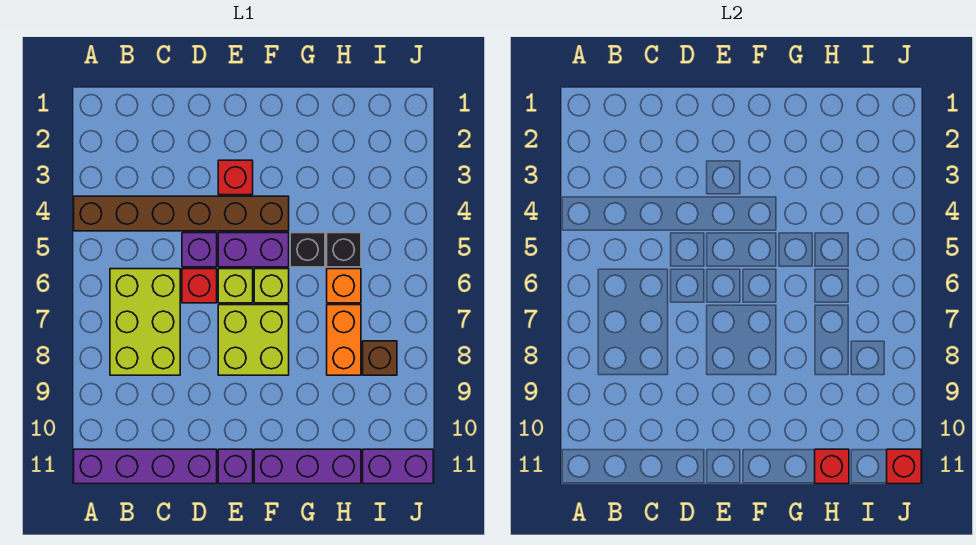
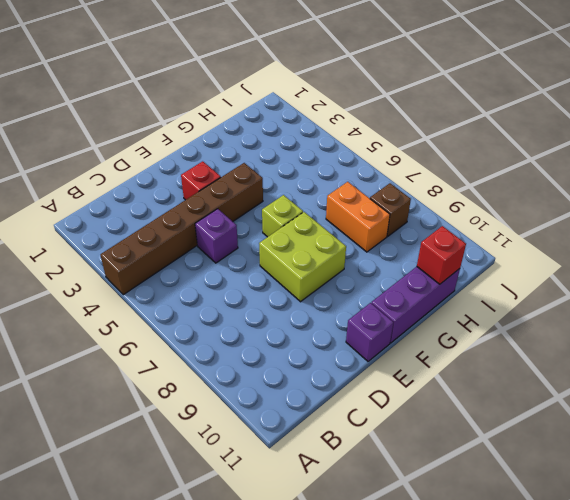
none -> purple brick A11:D11 level 1
none -> lime brick B6:C8 level 1
none -> red brick D6 level 1

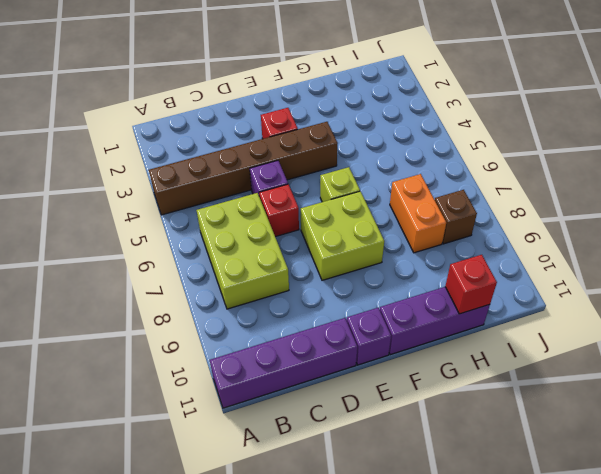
none -> purple brick E5:F5 level 1
none -> lime brick E6 level 1
none -> black brick G5 level 1

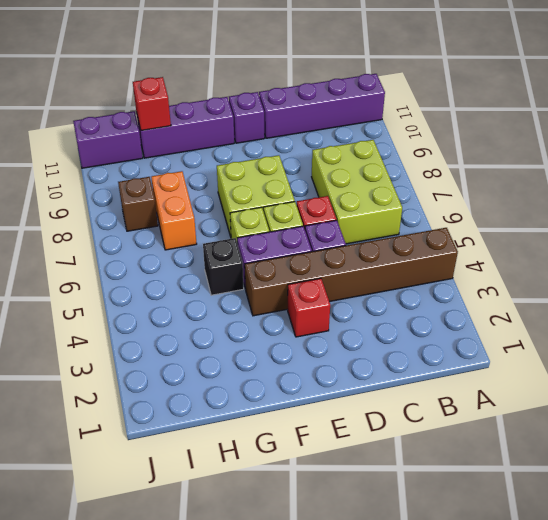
none -> black brick H5 level 1
none -> orange brick H6 level 1
none -> red brick J11 level 2

